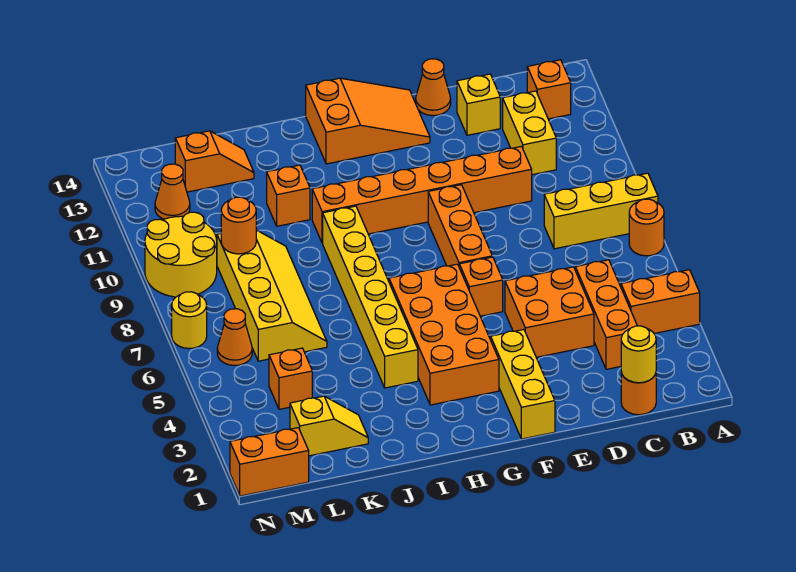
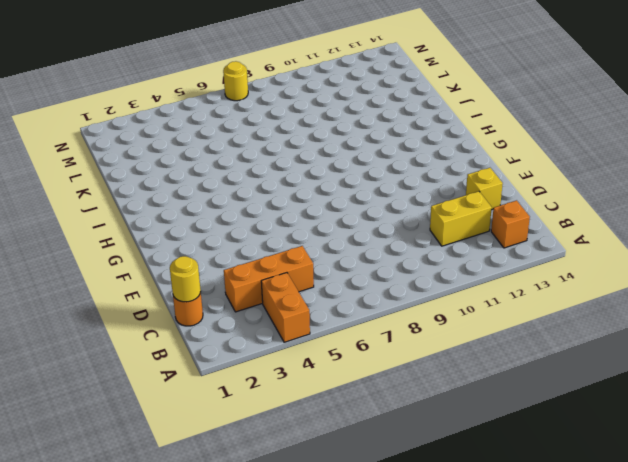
none -> orange round brick A7 level 1
none -> yellow brick A8:C8 level 1
none -> orange brick D4:E5 level 1

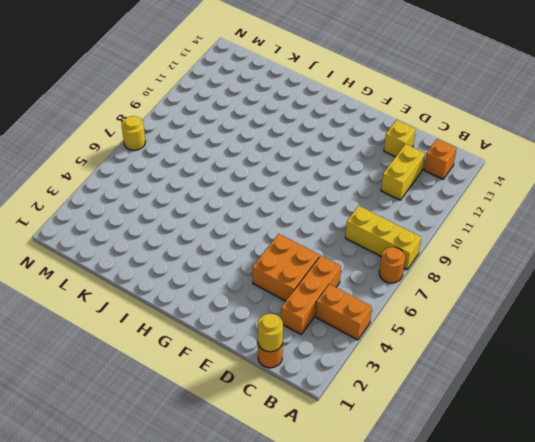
none -> orange brick D10:I10 level 1
none -> orange cone E14 level 1
none -> yellow brick F1:F3 level 1

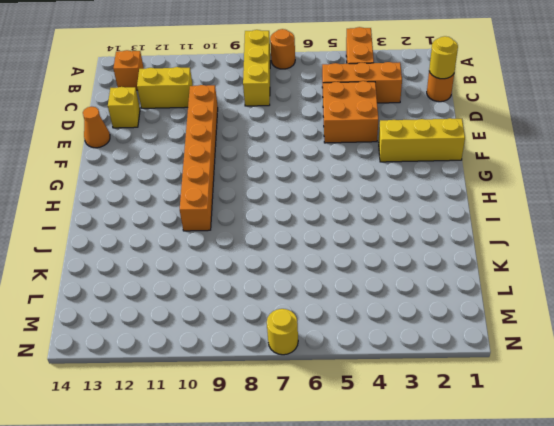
none -> orange brick F6 level 1
none -> orange brick F7:F9 level 1
none -> orange slope F13:H14 level 1 top H

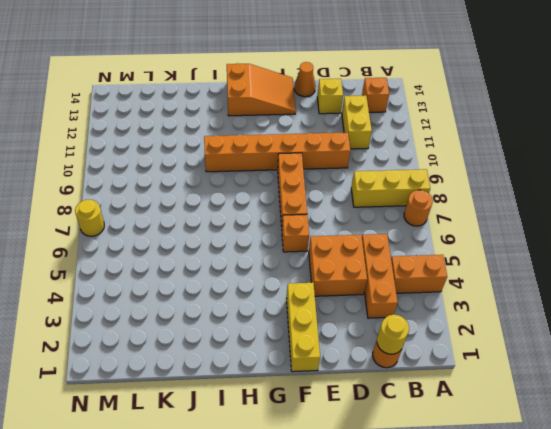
none -> orange brick G3:H6 level 1
none -> yellow brick I4:I9 level 1
none -> orange brick J11 level 1

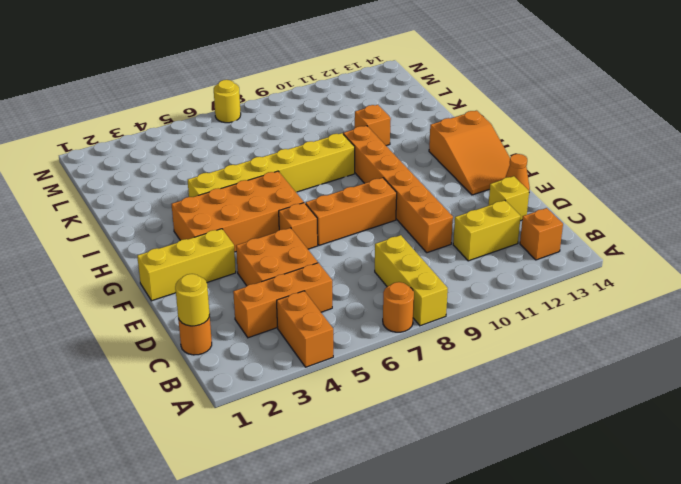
none -> yellow slope K2:L2 level 1 top L
none -> yellow slope K6:L9 level 1 top L
none -> orange slope K13:L13 level 1 top L

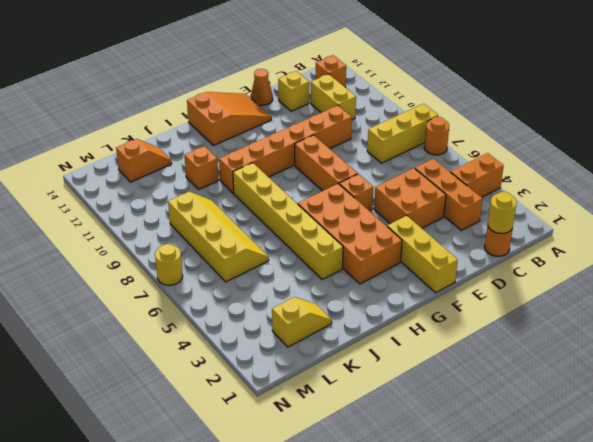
none -> orange brick L4 level 1
none -> orange brick M1:N1 level 1
none -> orange cone M6 level 1

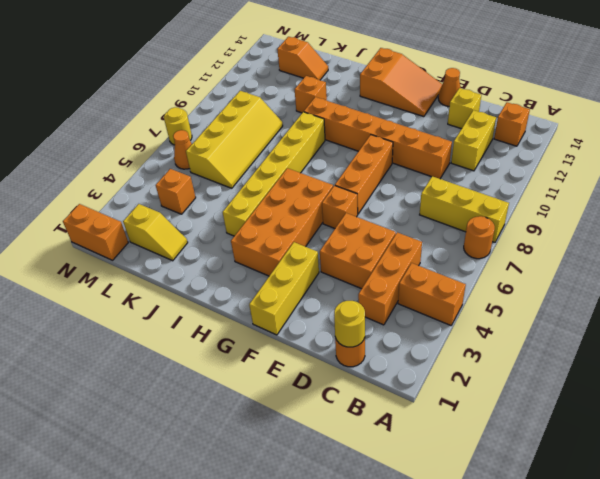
none -> yellow round brick M9:N10 level 1
none -> orange cone M12 level 1
none -> orange round brick L9 level 2

